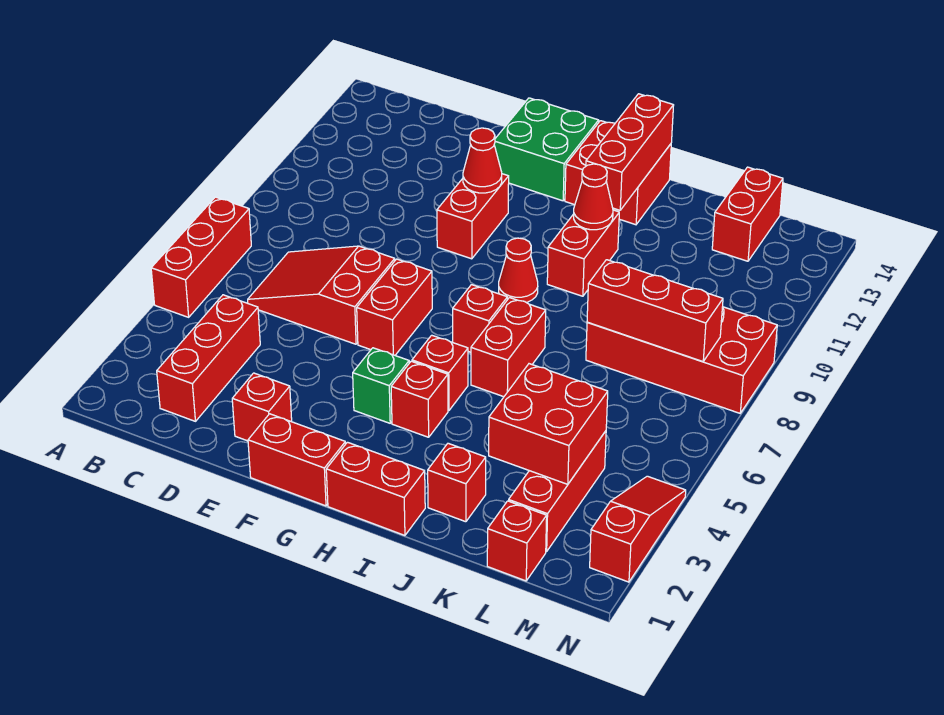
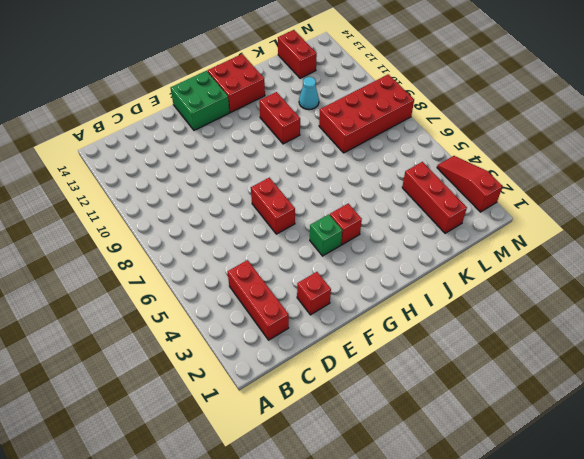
cyan cone K11 level 1 -> none
none -> red brick A5:A7 level 1
none -> red slope C6:E7 level 1 top E
none -> red brick F1:G1 level 1

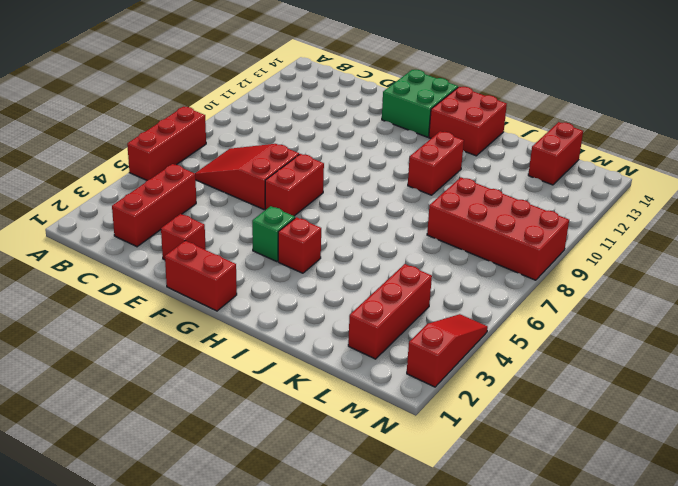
none -> red brick F10:F11 level 1
none -> red brick H1:I1 level 1
none -> red brick H5 level 1

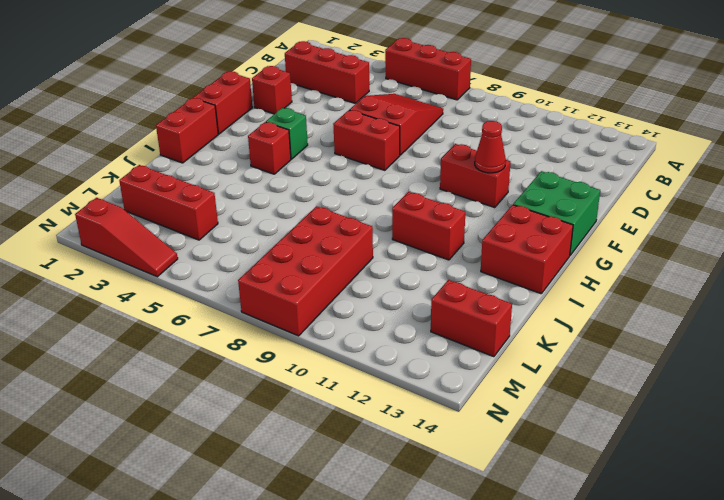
none -> red brick H5 level 1
none -> red brick H7 level 1
none -> red cone H9 level 1

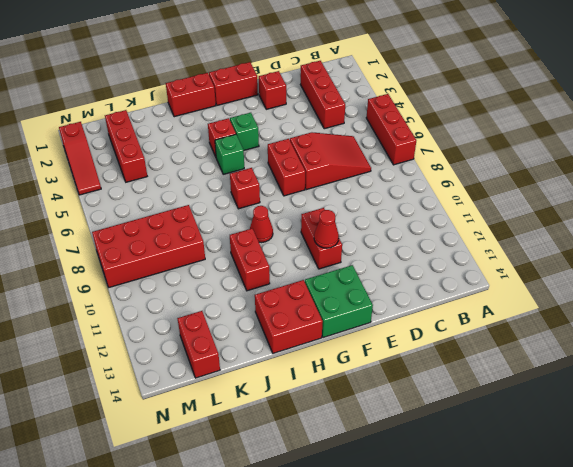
green brick H5 level 1 -> red brick H5 level 1
none -> red brick I6:I7 level 1
none -> red brick J2 level 1
none -> red brick L1 level 1

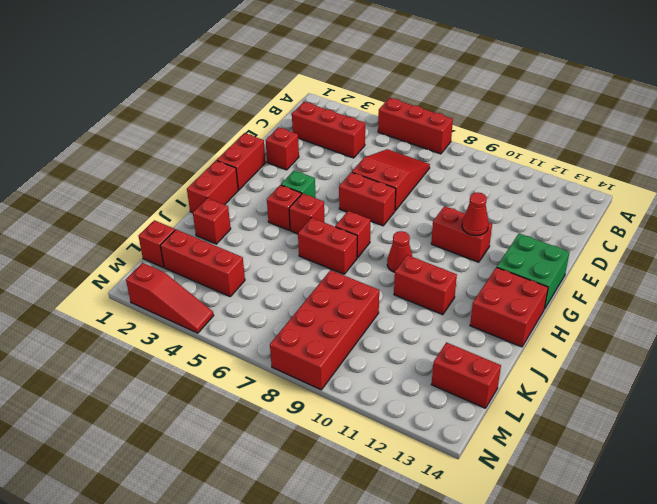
none -> red cone I11 level 2
none -> red brick I12:I14 level 2
none -> red brick K3:L4 level 2

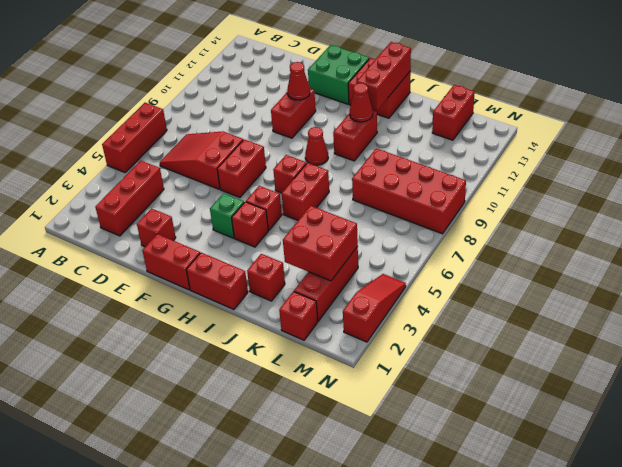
none -> red brick K8:M8 level 2

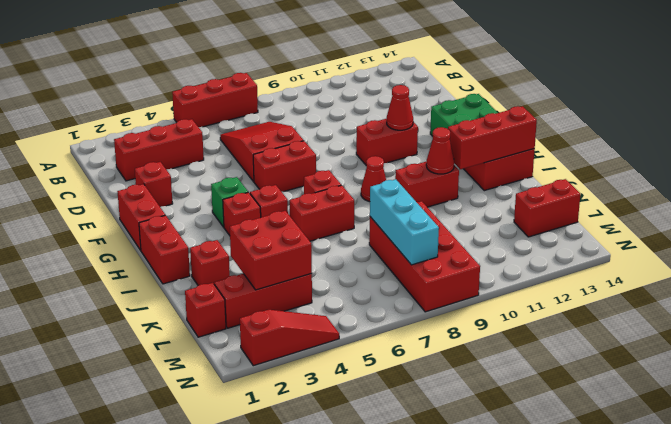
cyan brick K8:M8 level 2 -> red brick K8:M8 level 2

